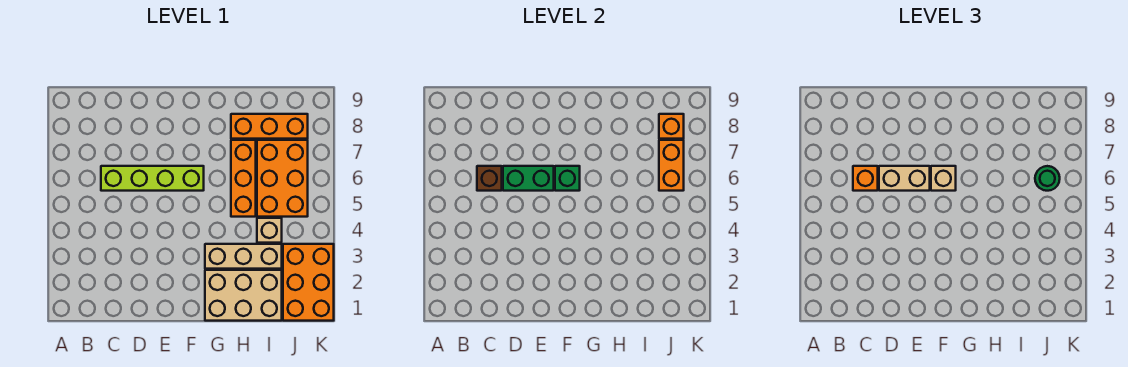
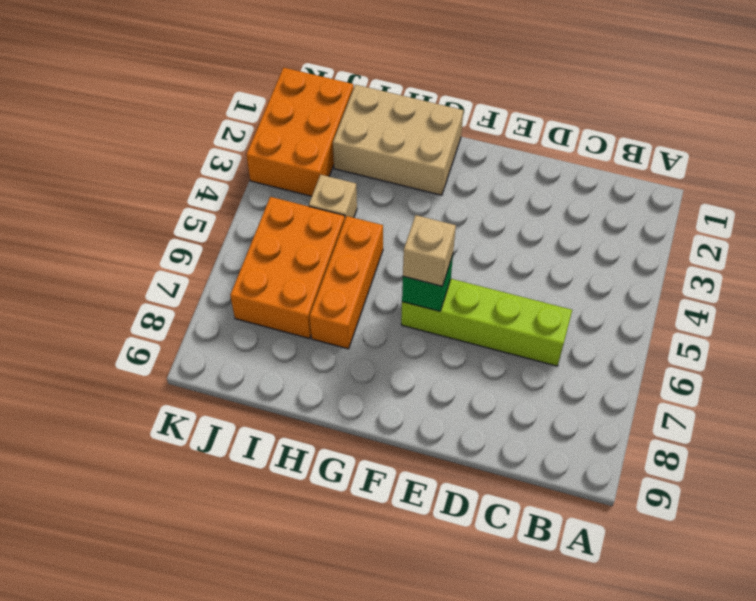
none -> tan brick G3:I3 level 1
none -> orange brick H8:J8 level 1
none -> brown brick C6 level 2

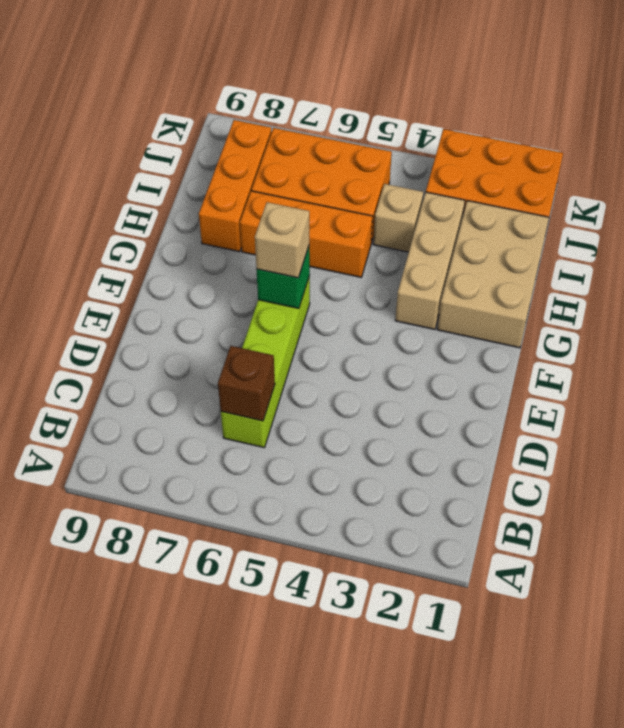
none -> green brick D6:E6 level 2
none -> orange brick J6:J7 level 2
none -> orange brick J8 level 2

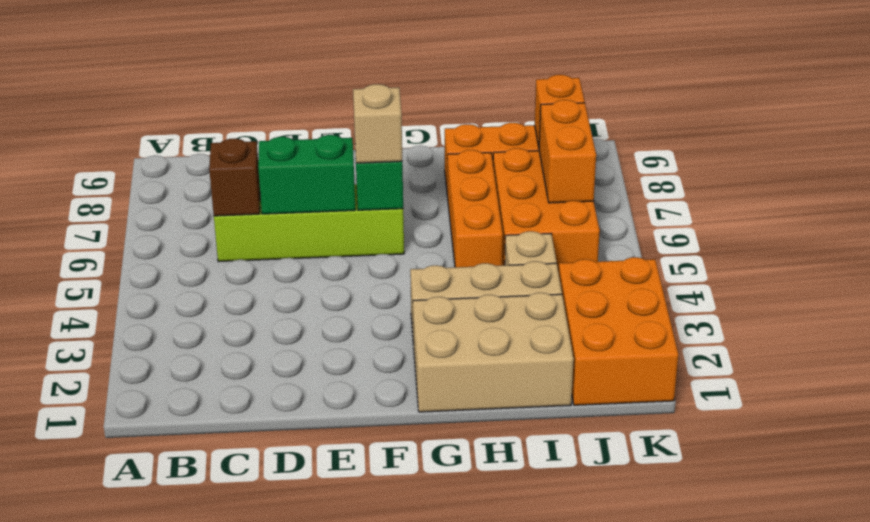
none -> orange brick C6 level 3
none -> tan brick D6:E6 level 3
none -> green round brick J6 level 3

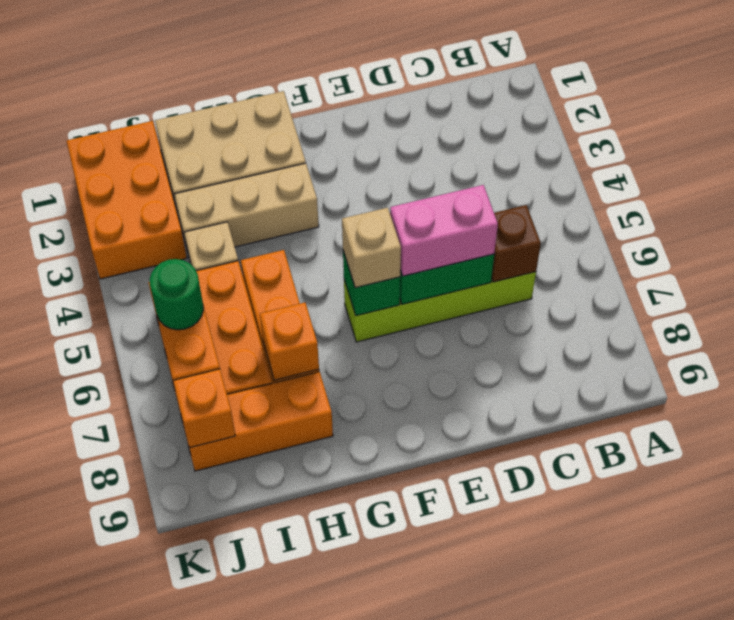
pink brick D6:E6 level 3 -> tan brick D6:E6 level 3
orange brick H7 level 2 -> orange brick C6 level 3

